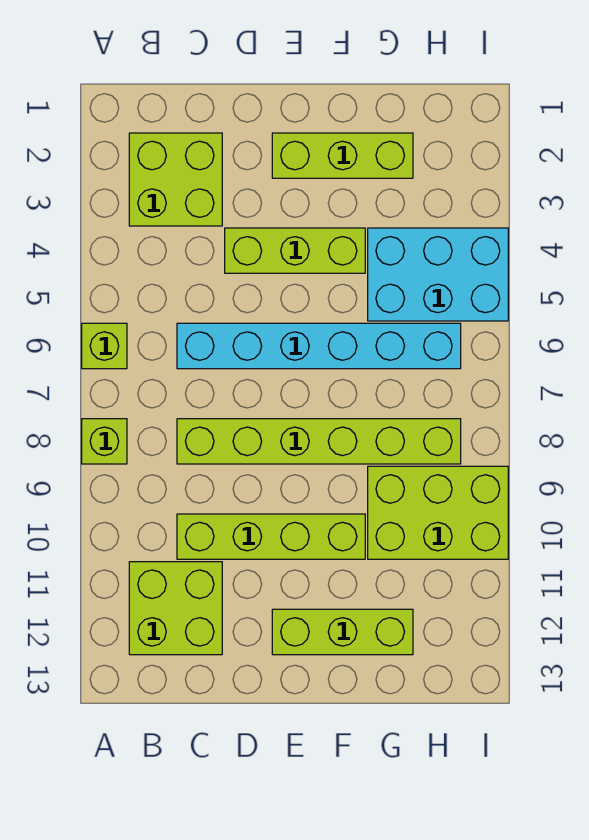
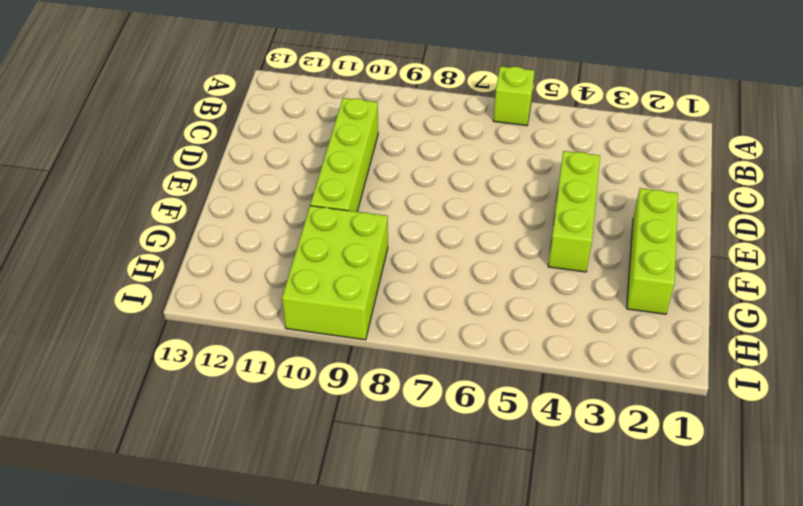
none -> lime brick A8 level 1
none -> lime brick B2:C3 level 1
none -> lime brick B11:C12 level 1

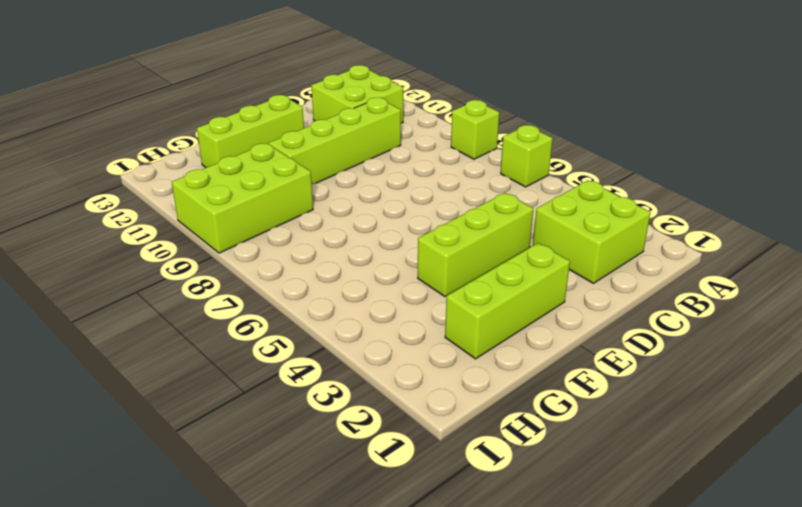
none -> cyan brick C6:H6 level 1
none -> lime brick C8:H8 level 1
none -> cyan brick G4:I5 level 1

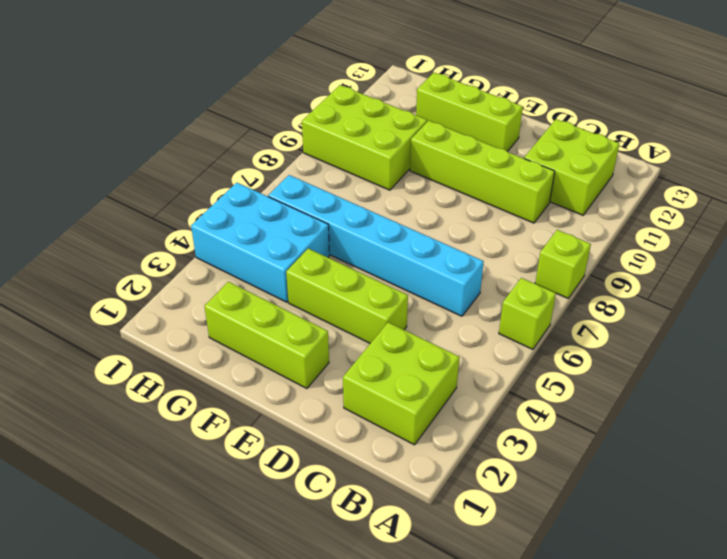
none -> lime brick C8:H8 level 1

